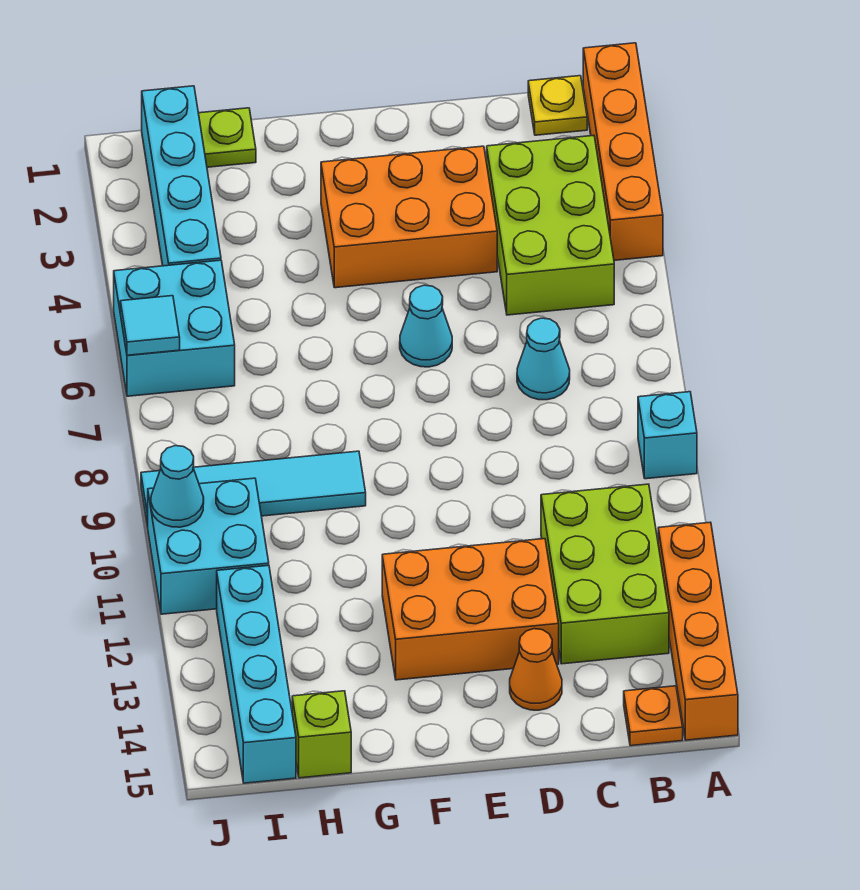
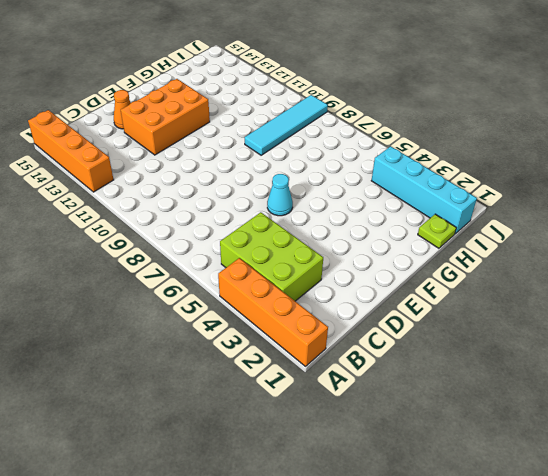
none -> cyan brick A9 level 1
none -> yellow plate B1 level 1
none -> lime brick B11:C13 level 1

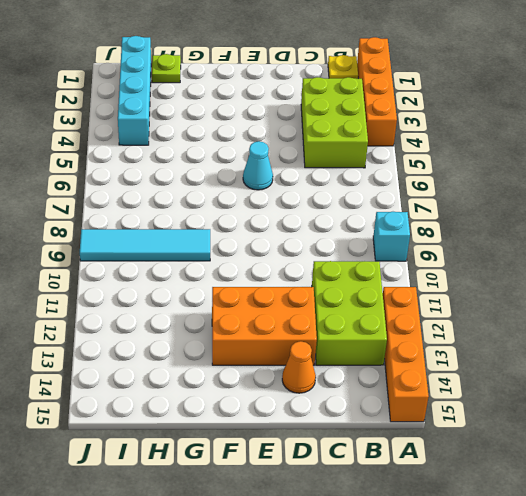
none -> orange plate B15 level 1
none -> cyan cone C7 level 1
none -> orange brick D3:F4 level 1

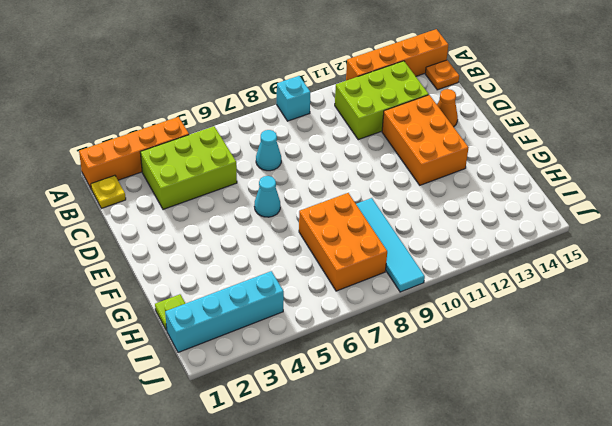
orange brick G7:I8 level 1 -> orange brick D3:F4 level 1
none -> lime brick H15 level 1
none -> cyan brick I5:J6 level 1
none -> cyan brick I10:J11 level 1

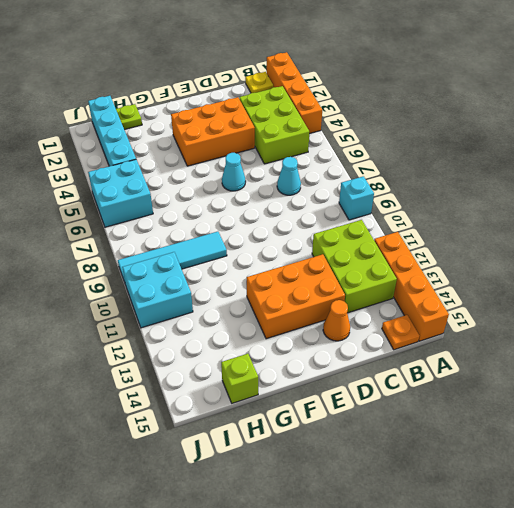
none -> cyan brick I12:I15 level 1
none -> cyan tile J6 level 2
none -> cyan cone J10 level 2

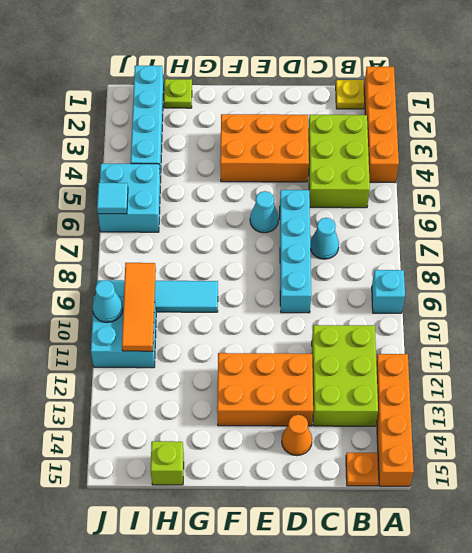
cyan brick D6:D9 level 1 -> cyan brick I12:I15 level 1
orange tile I9:I11 level 2 -> none

